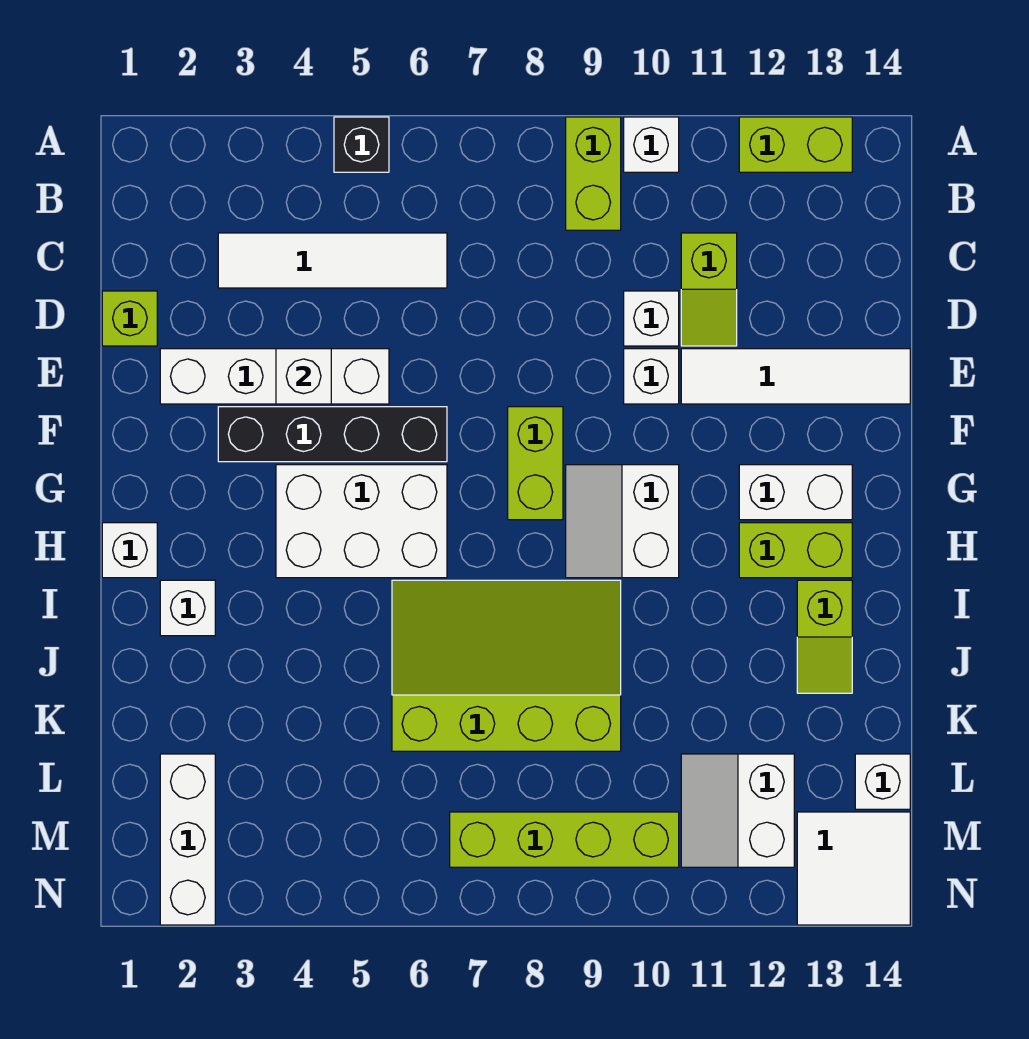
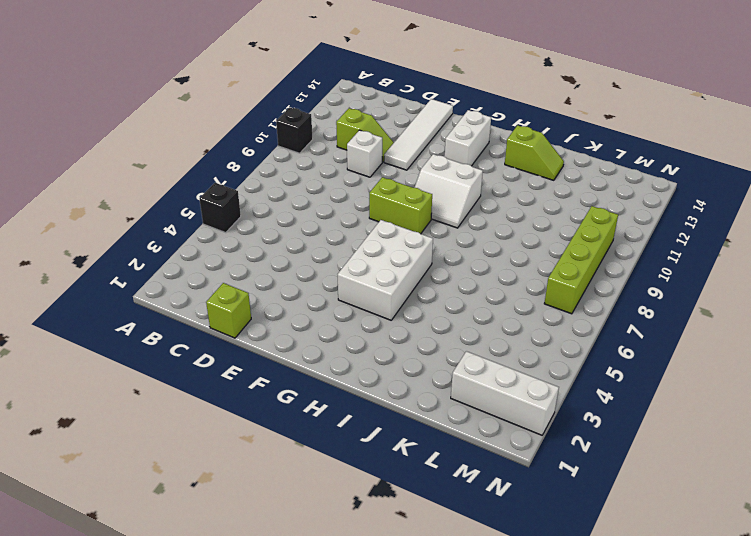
black brick A10 level 1 -> white brick A10 level 1
none -> lime brick A9:B9 level 1
none -> lime brick A12:A13 level 1
none -> white tile C3:C6 level 1

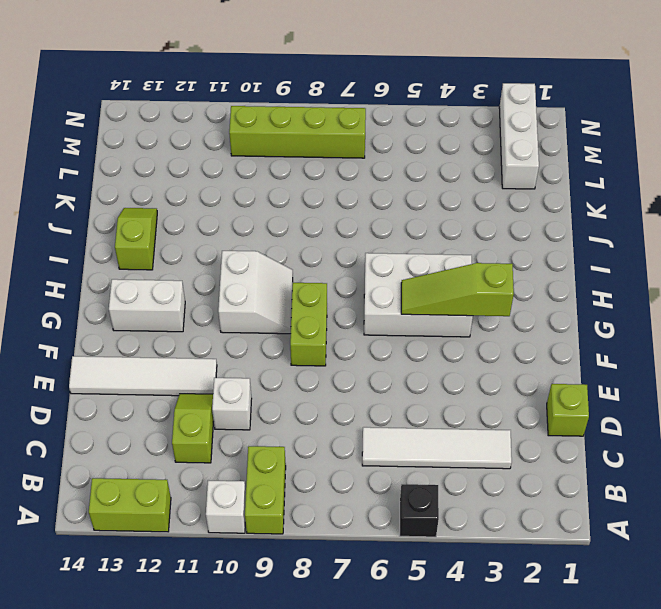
lime slope G3:G5 level 2 top 3 -> none
none -> white brick E2:E5 level 1
none -> white brick E10 level 1
none -> black brick F3:F6 level 1

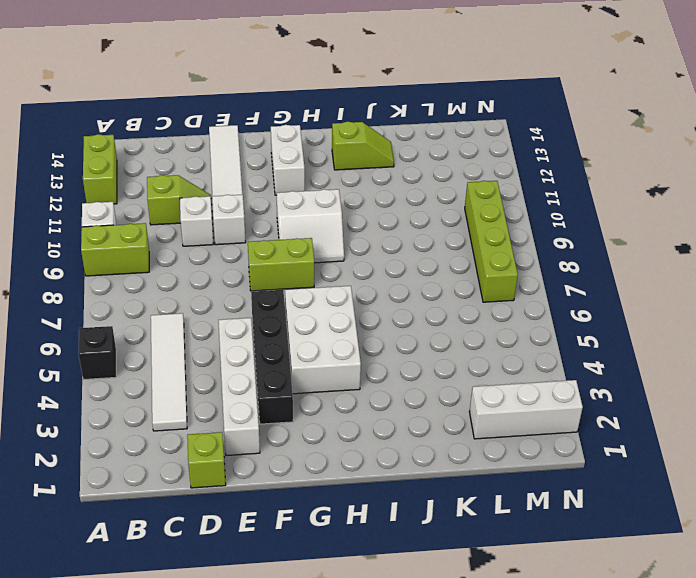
none -> white brick H1 level 1
none -> lime brick H12:H13 level 1
none -> white brick I2 level 1

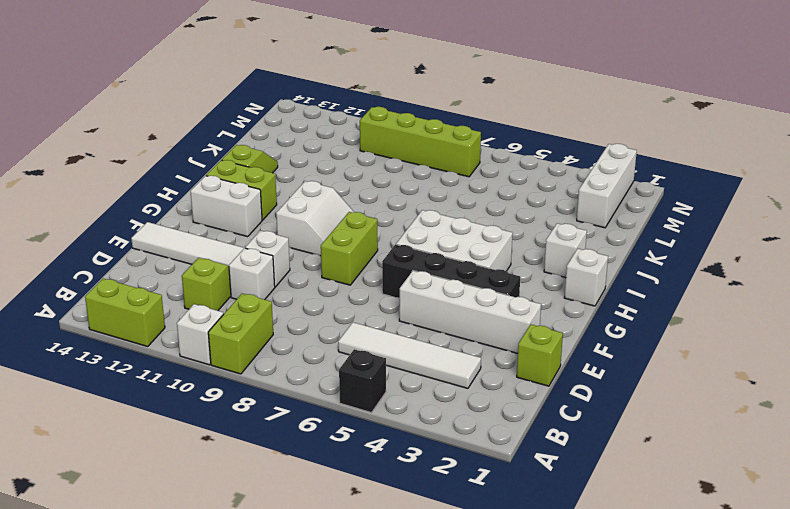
none -> lime slope I6:K9 level 1 top K
none -> white slope L11:M12 level 1 top 12
none -> white brick L14 level 1

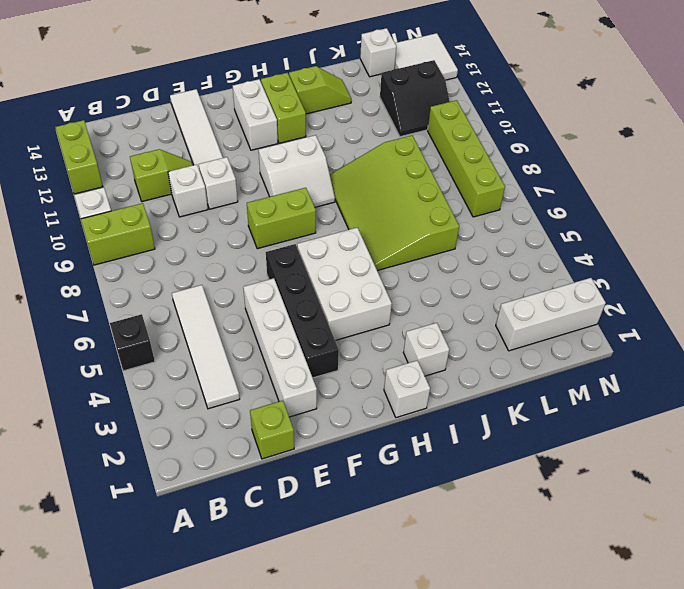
black slope L11:M12 level 1 top 12 -> white slope L11:M12 level 1 top 12
none -> white brick E4 level 2

